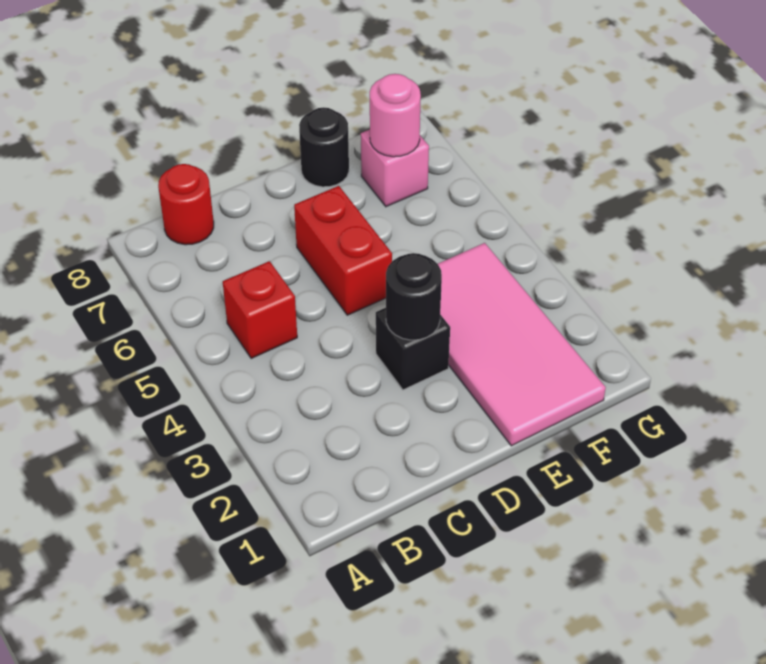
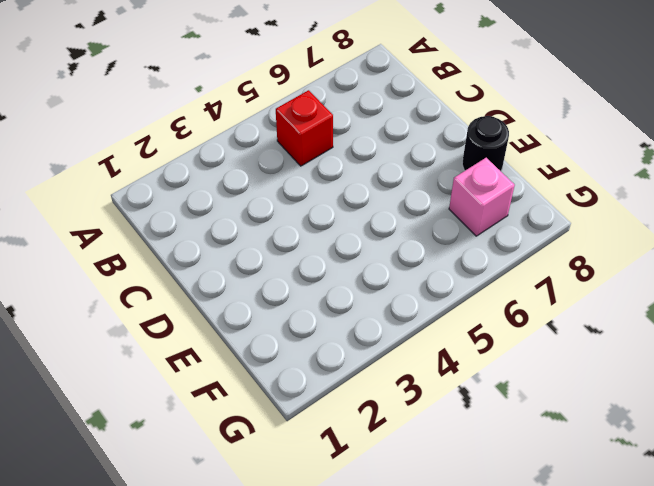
none -> red round brick B8 level 1
none -> black brick D3 level 1

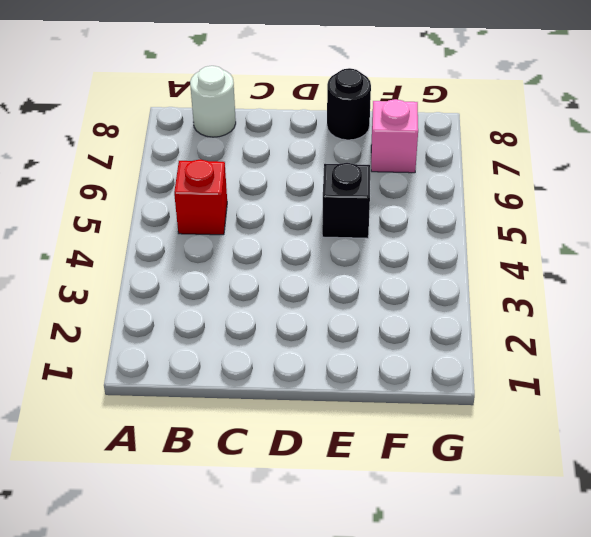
white round brick B8 level 1 -> red round brick B8 level 1
black brick E5 level 1 -> black brick D3 level 1
none -> red brick D5:D6 level 1
none -> pink tile E1:F4 level 1

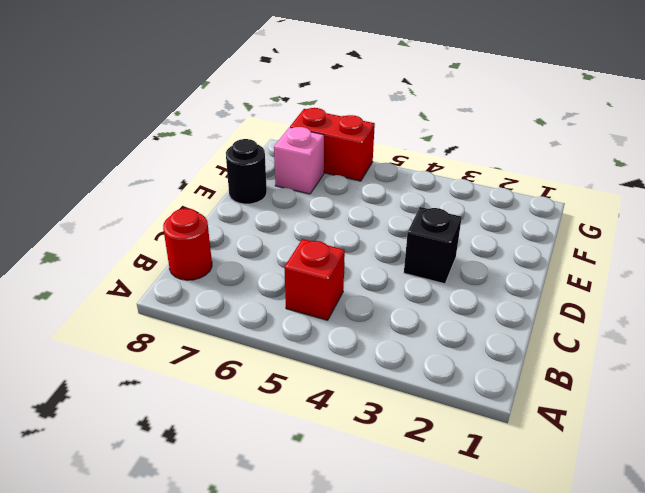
red brick G6:G7 level 1 -> red brick D5:D6 level 1
none -> pink tile E1:F4 level 1
none -> black round brick D3 level 2

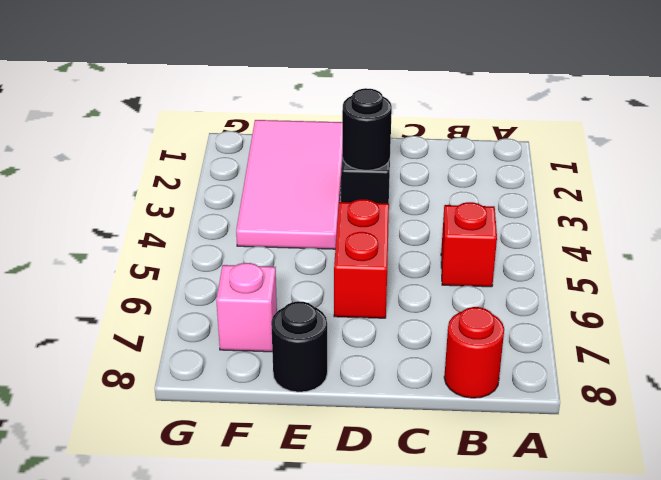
none -> pink round brick F7 level 2

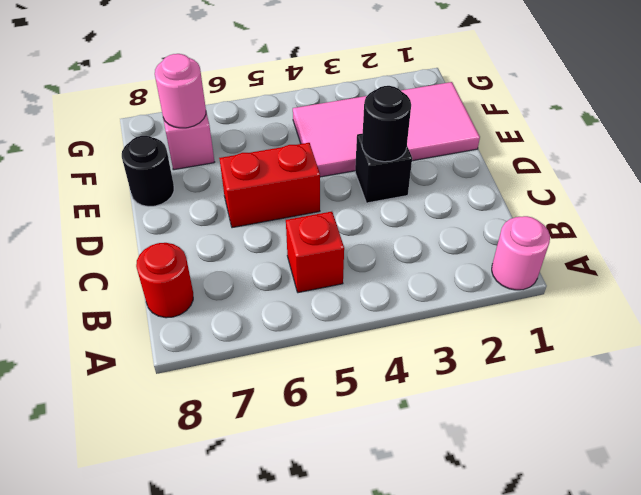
pink round brick A1 level 1 -> none

